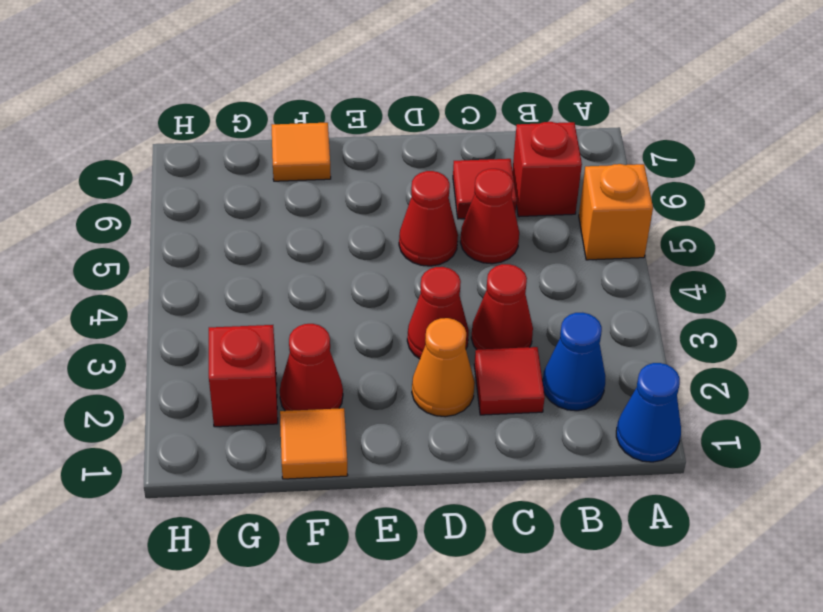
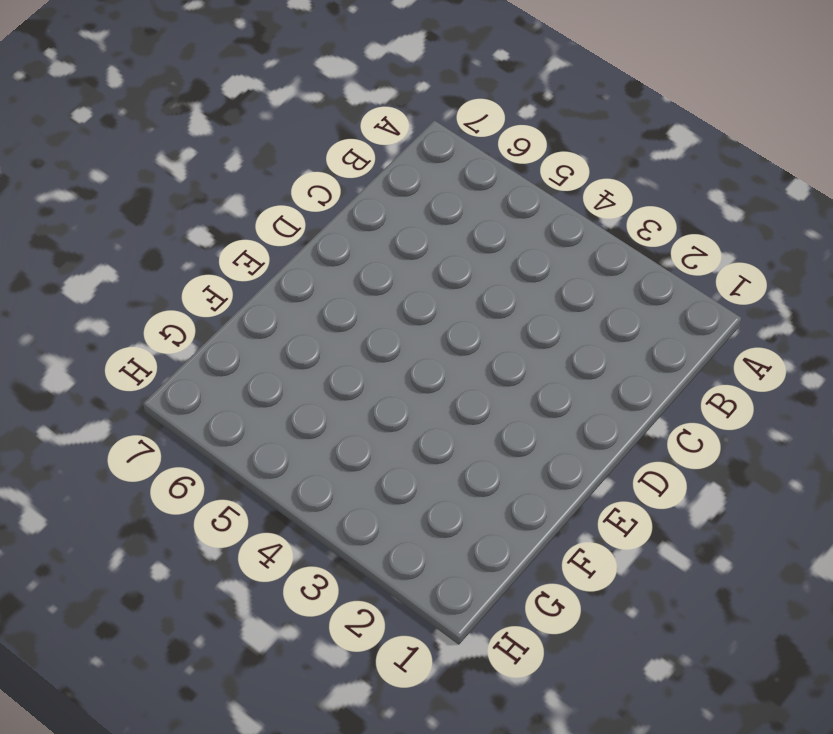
none -> blue cone A1 level 1
none -> orange brick A5 level 1
none -> blue cone B2 level 1

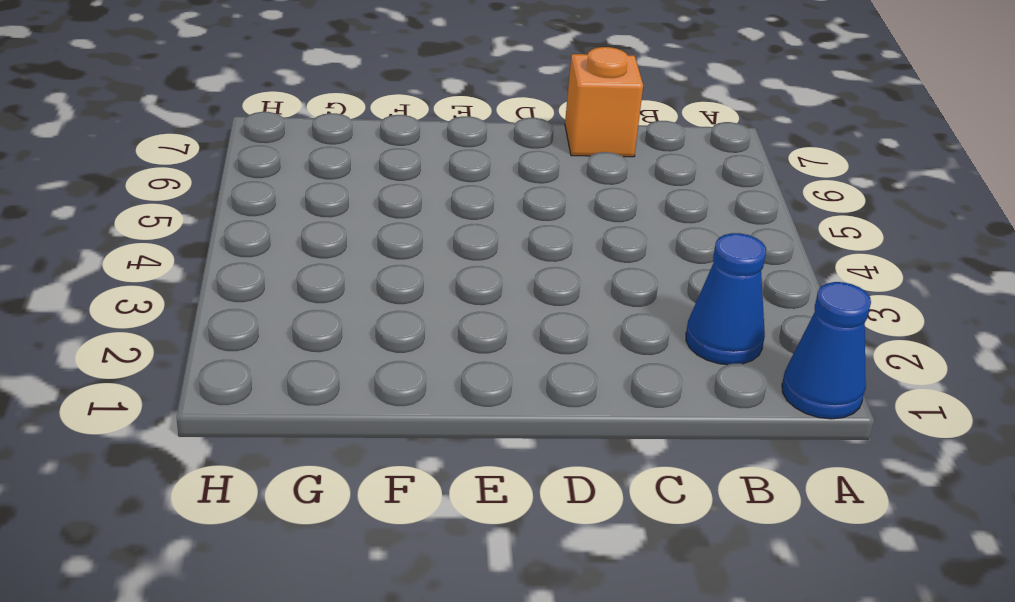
orange brick C7 level 1 -> orange brick A5 level 1
none -> red brick B6 level 1
none -> red tile C2 level 1
none -> red cone C3 level 1

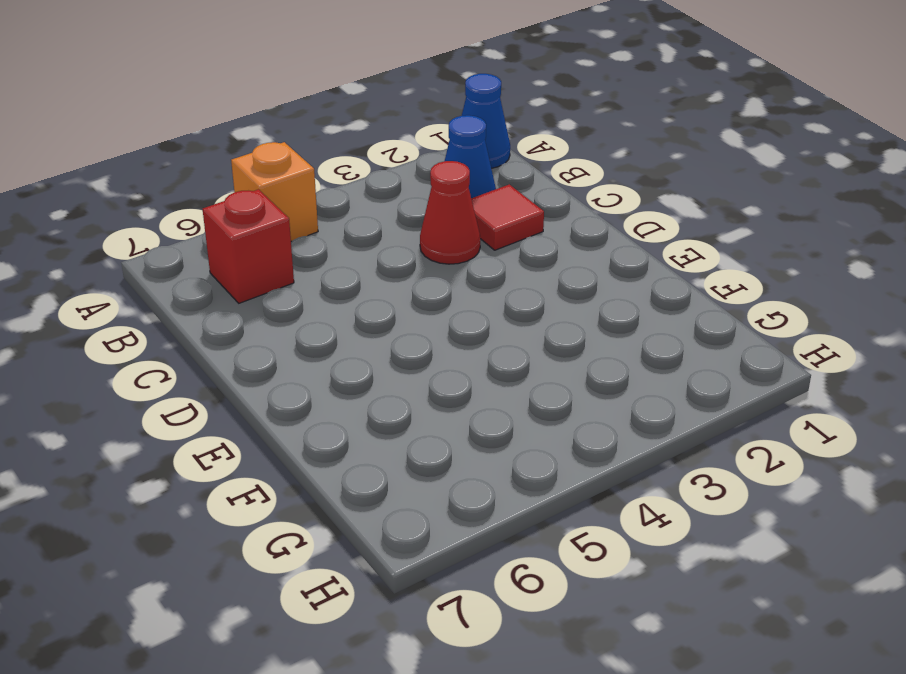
none -> red cone C5 level 1
none -> red tile C6 level 1
none -> orange cone D2 level 1

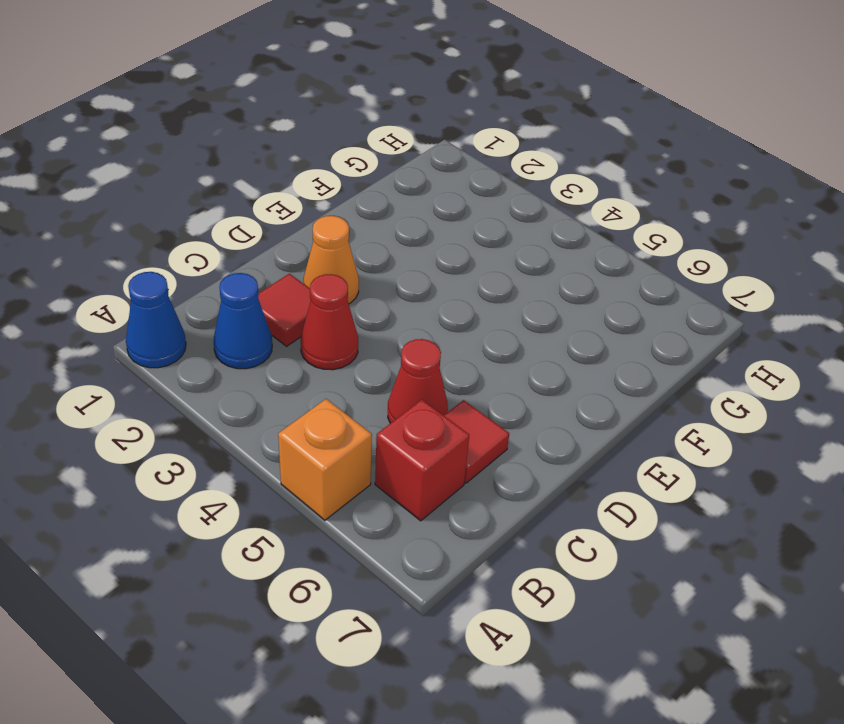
none -> red cone D3 level 1
none -> red cone D5 level 1
none -> orange tile F1 level 1

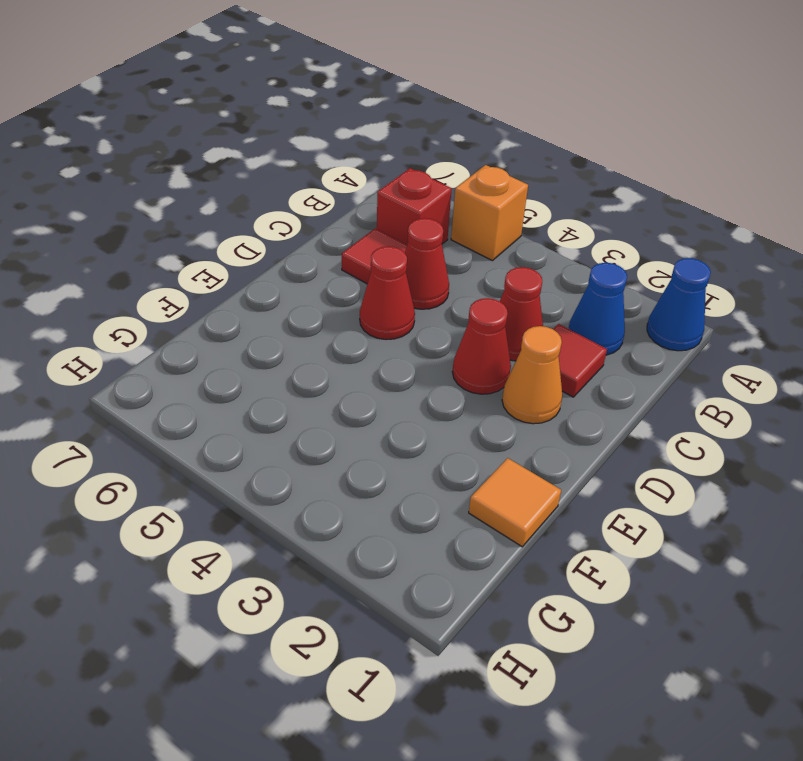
none -> red cone F2 level 1
none -> orange tile F7 level 1
none -> red brick G2 level 1

